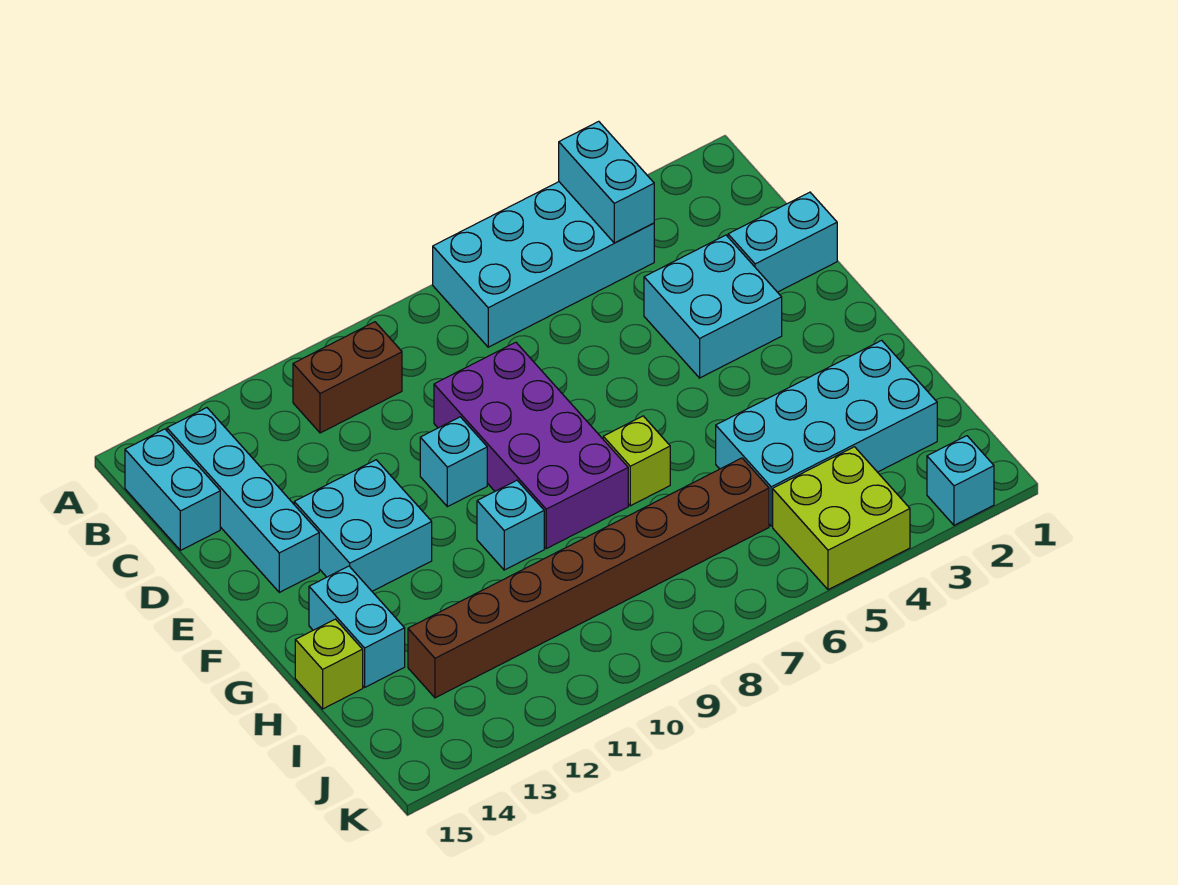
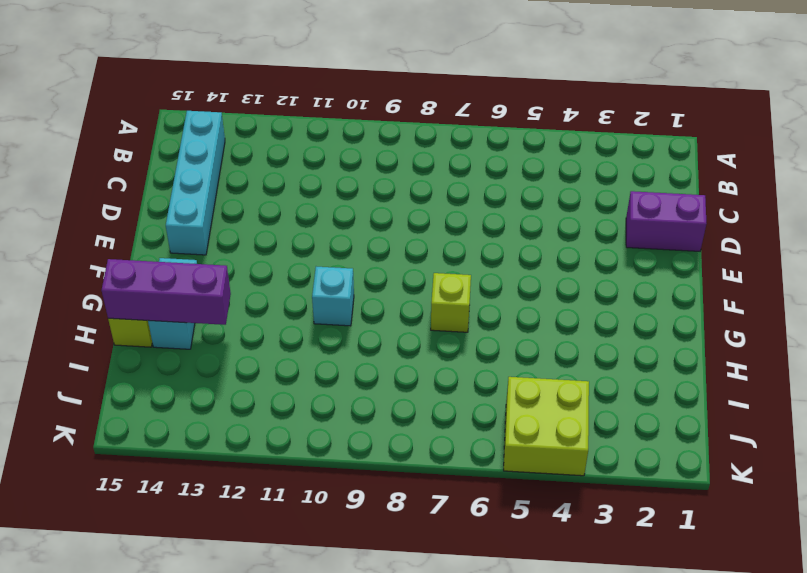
purple brick D1:D2 level 1 -> cyan brick D1:D2 level 1
purple brick H13:H15 level 2 -> none
none -> cyan brick A4:B7 level 1
none -> brown brick B10:B11 level 1
none -> cyan brick B15:C15 level 1

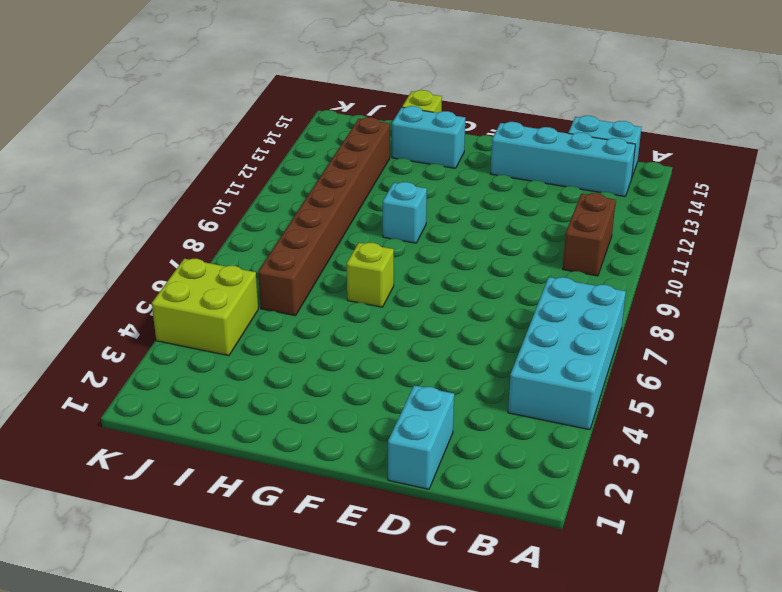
none -> cyan brick D3:E4 level 1
none -> purple brick D8:G9 level 1
none -> cyan brick E10 level 1

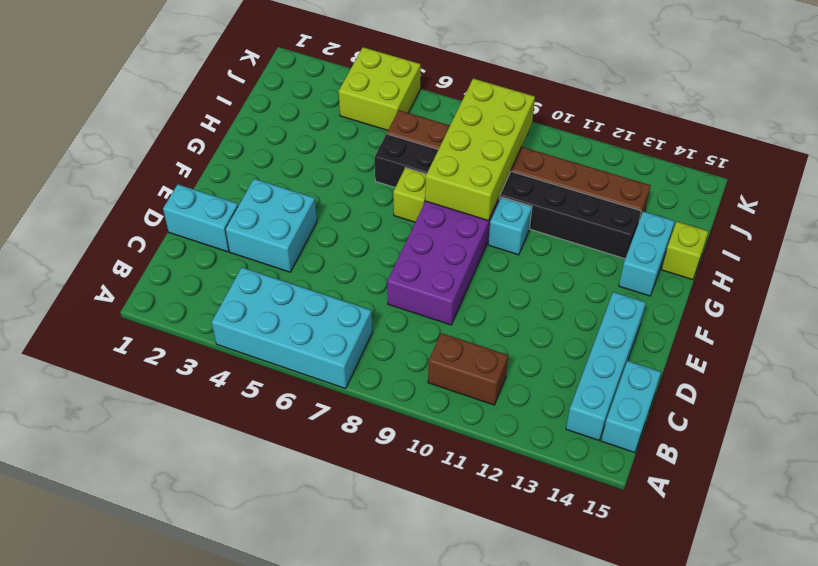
lime brick G8:J9 level 2 -> none
black brick H6:H13 level 1 -> none
none -> cyan brick E10 level 1
none -> cyan brick E12:F13 level 1
none -> cyan brick H2:I5 level 1

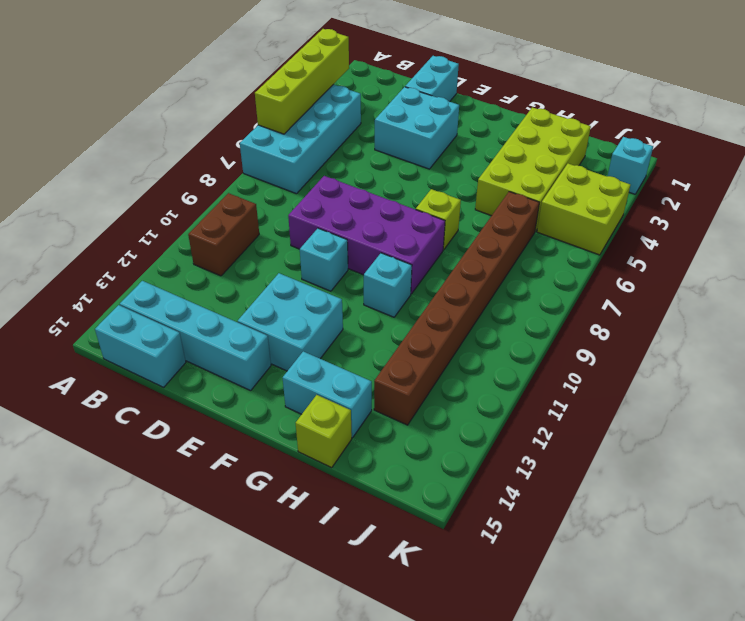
lime brick A3:A6 level 2 -> cyan brick A4:B4 level 2
lime brick H2:I5 level 1 -> cyan brick H2:I5 level 1

